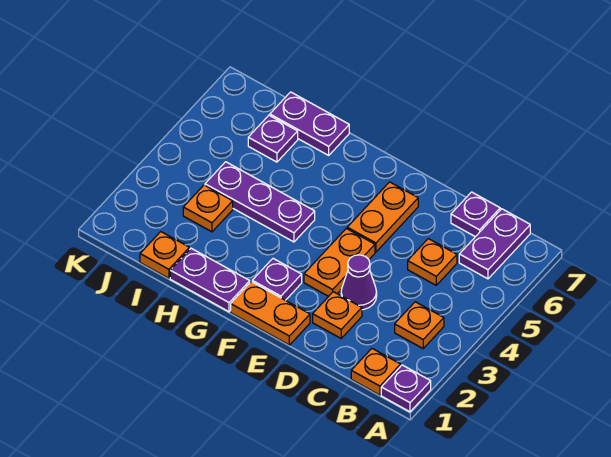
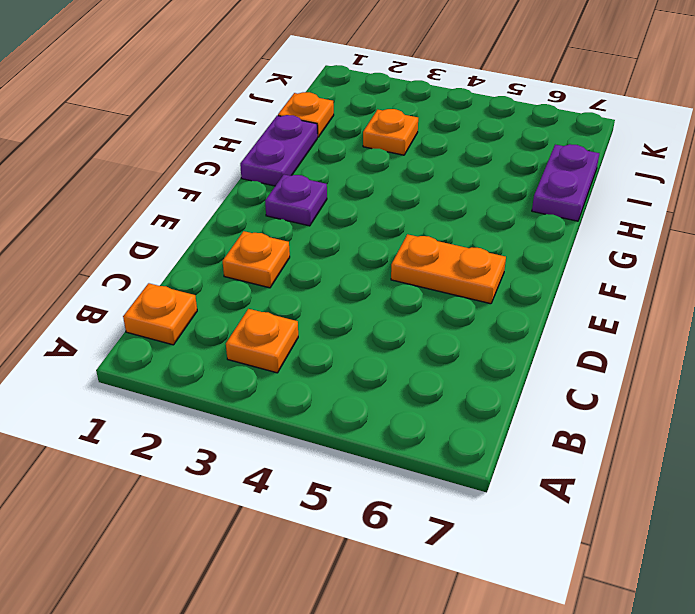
none -> purple plate A1 level 1
none -> purple plate B6:B7 level 1
none -> orange plate C5 level 1

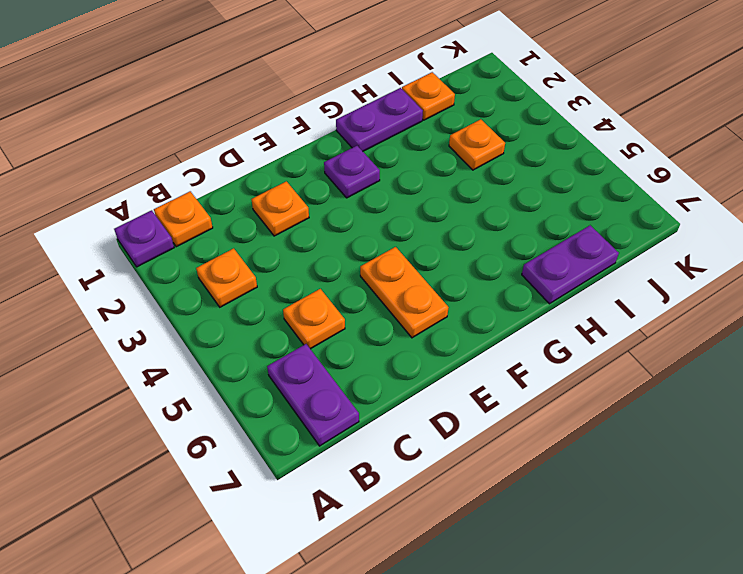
none -> purple plate C7 level 1
none -> purple cone D3 level 1
none -> orange plate E1:F1 level 1

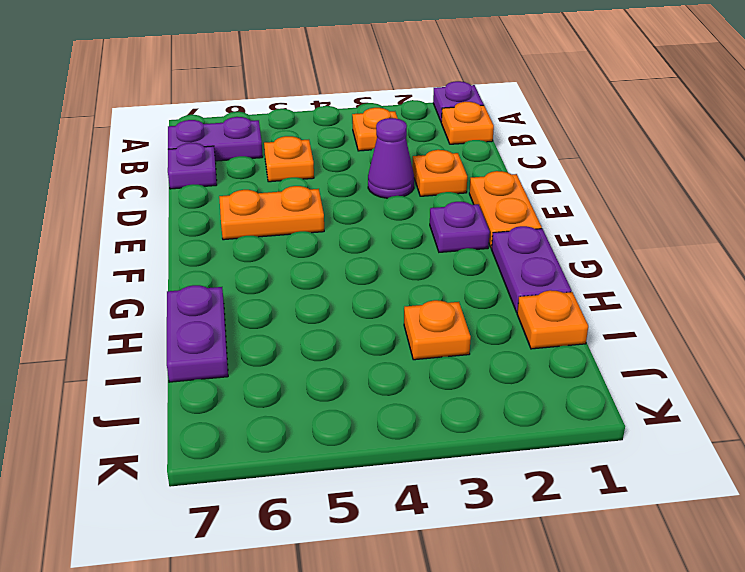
none -> orange plate E3:E4 level 1
none -> purple plate G4:I4 level 1
none -> purple plate I6 level 1

